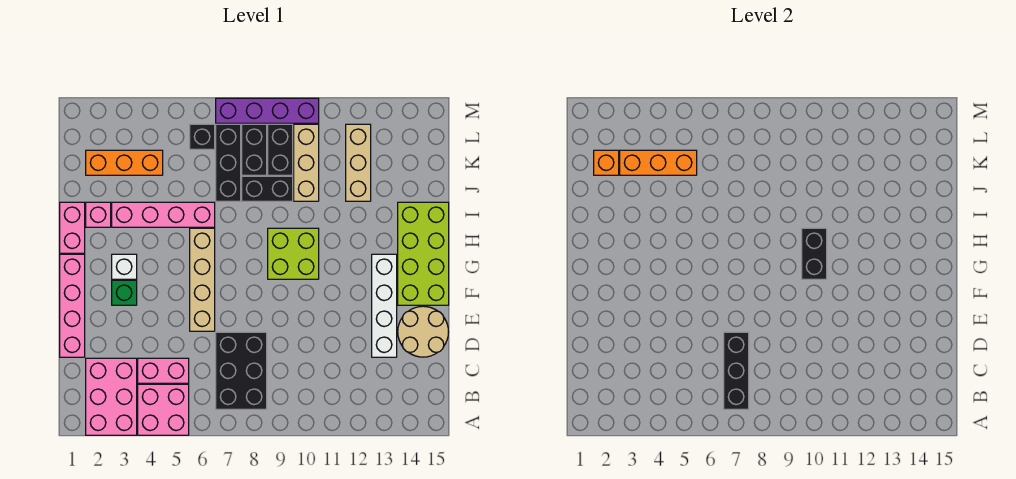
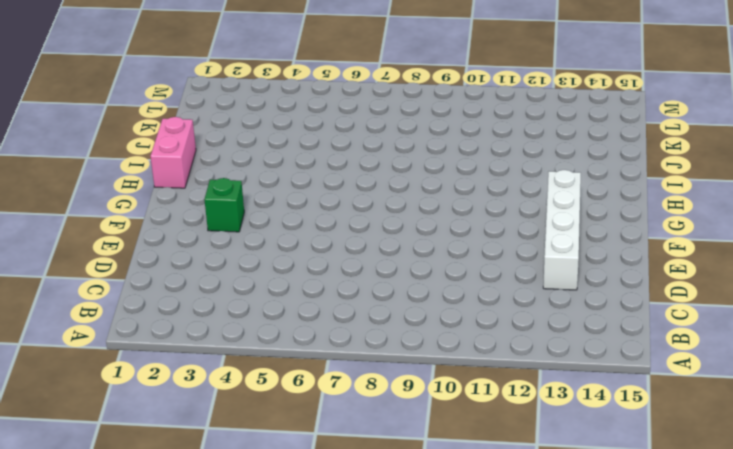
none -> pink brick A2:C3 level 1
none -> pink brick A4:B5 level 1
none -> black brick B7:D8 level 1

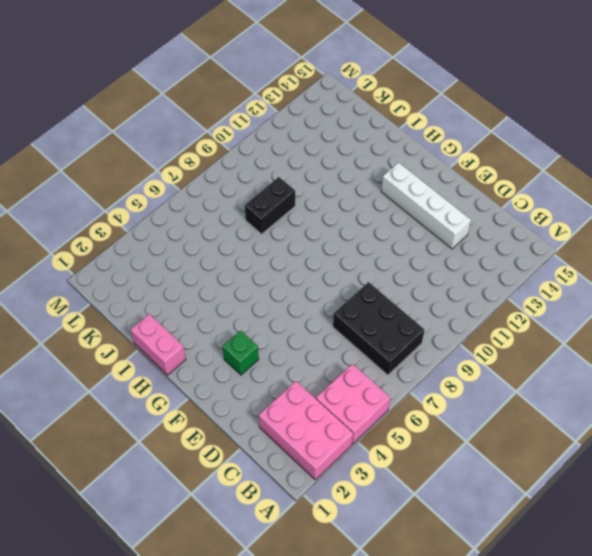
none -> pink brick C4:C5 level 1
none -> pink brick D1:G1 level 1
none -> tan round brick D14:E15 level 1

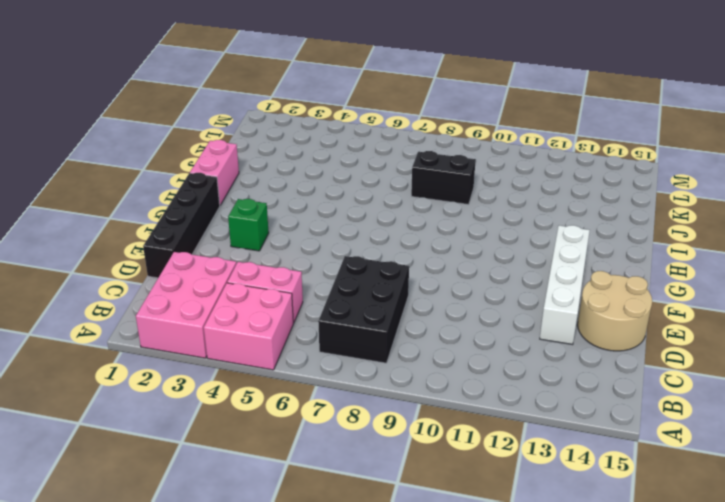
black brick D1:G1 level 1 -> pink brick D1:G1 level 1
none -> tan brick E6:H6 level 1
none -> lime brick F14:I15 level 1
none -> white brick G3 level 1

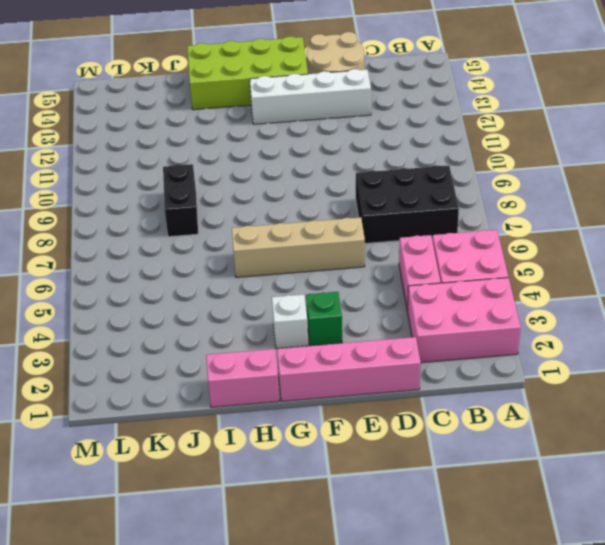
none -> lime brick G9:H10 level 1
none -> pink brick I2 level 1
none -> pink brick I3:I6 level 1

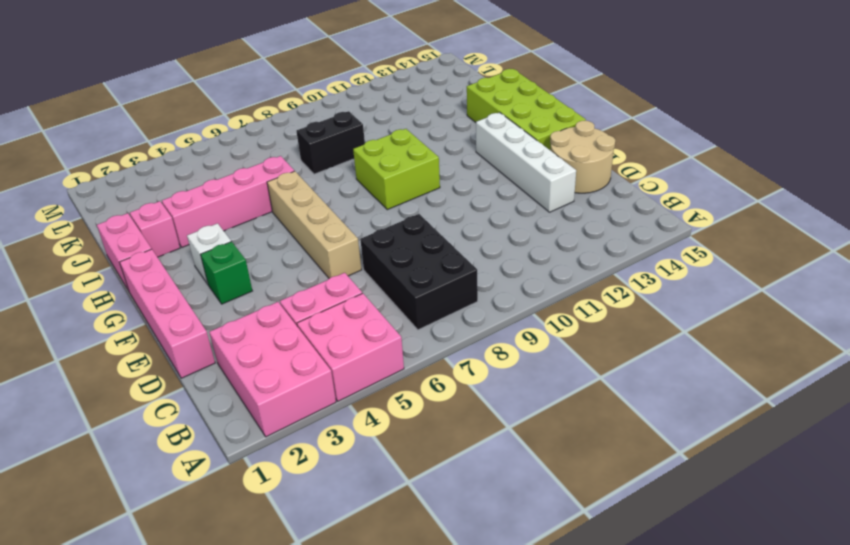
none -> black brick J7:L7 level 1
none -> tan brick J10:L10 level 1
none -> tan brick J12:L12 level 1

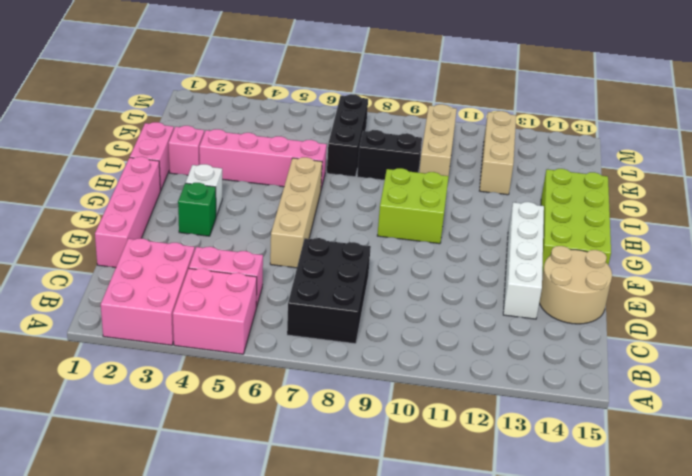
none -> orange brick K2:K4 level 1
none -> black brick K8:L8 level 1
none -> black brick K9:L9 level 1

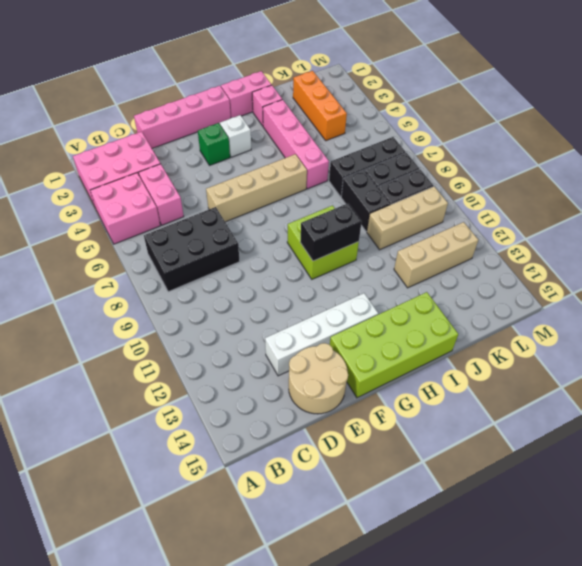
none -> black brick L6 level 1
none -> purple brick M7:M10 level 1
none -> black brick B7:D7 level 2

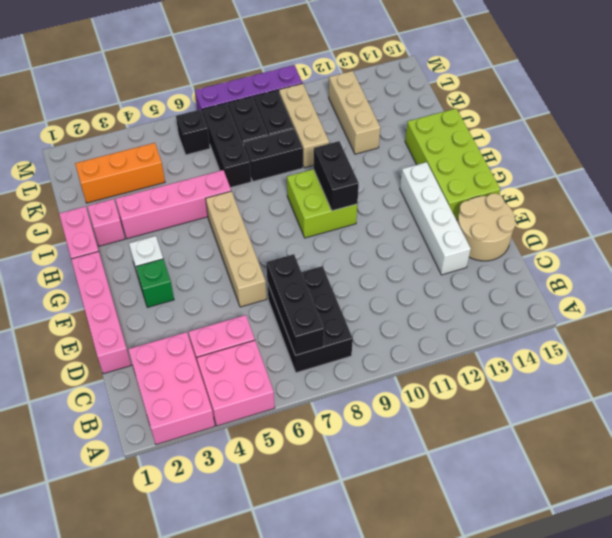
none -> orange brick K2 level 2
none -> orange brick K3:K5 level 2

